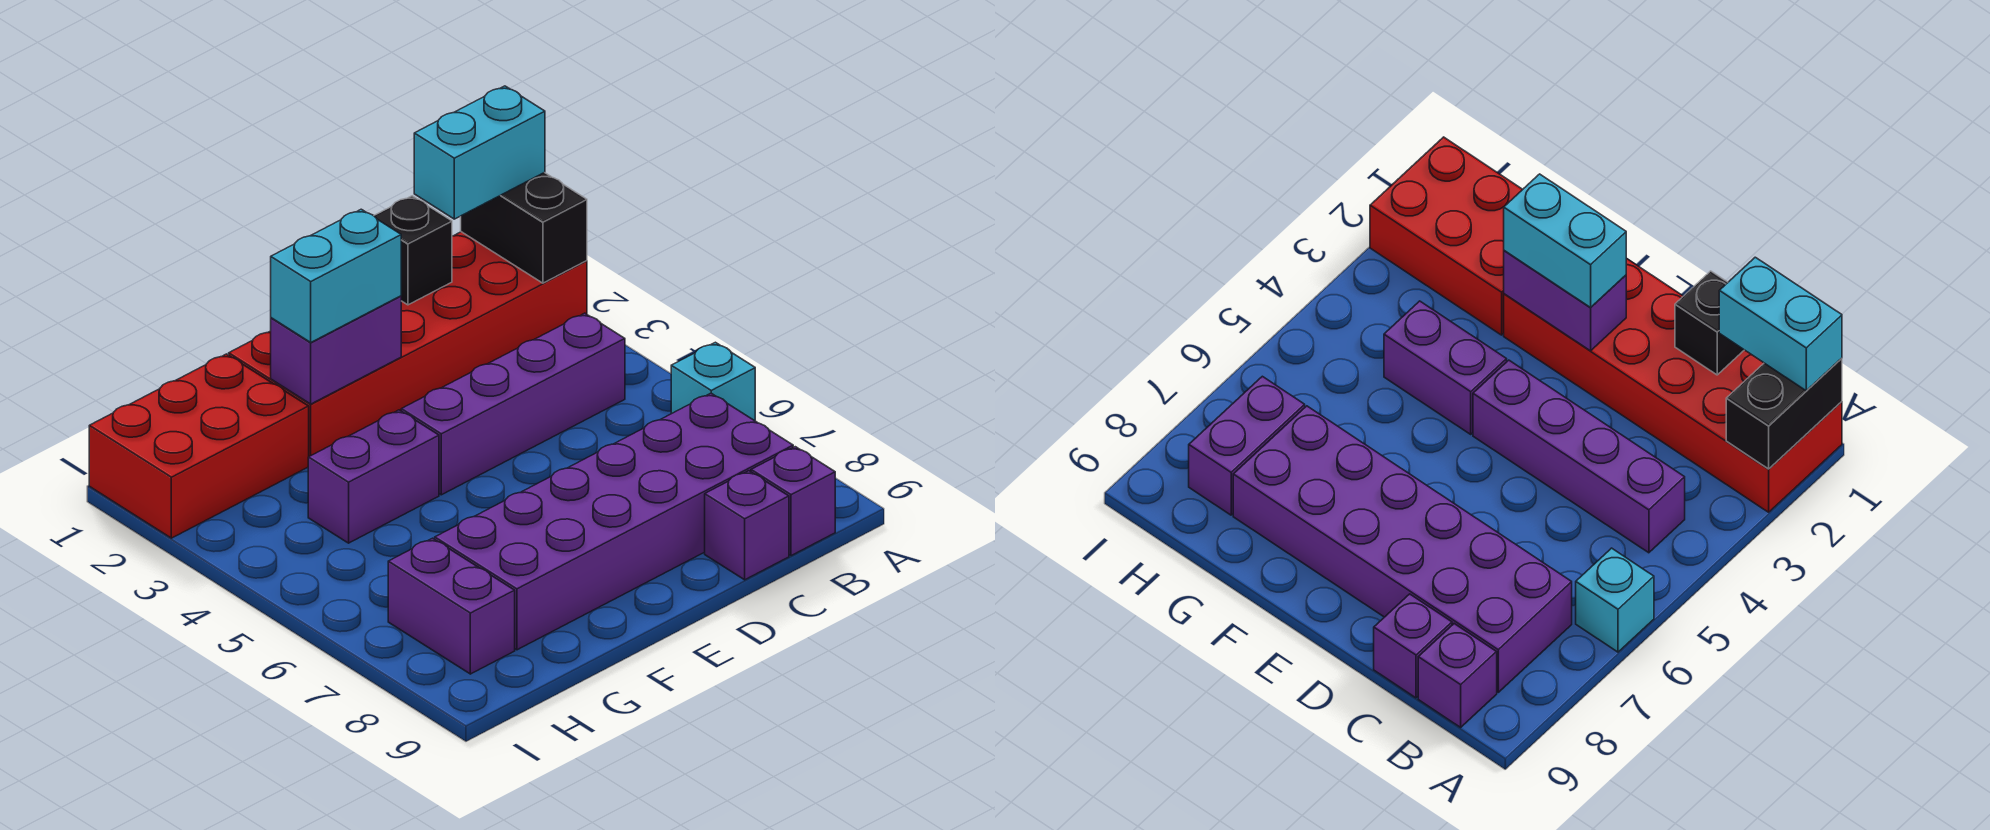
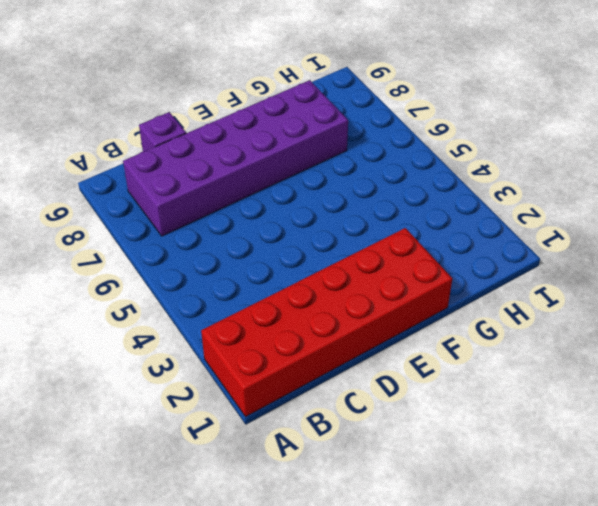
none -> cyan brick A6 level 1
none -> purple brick B4:E4 level 1
none -> purple brick B9 level 1

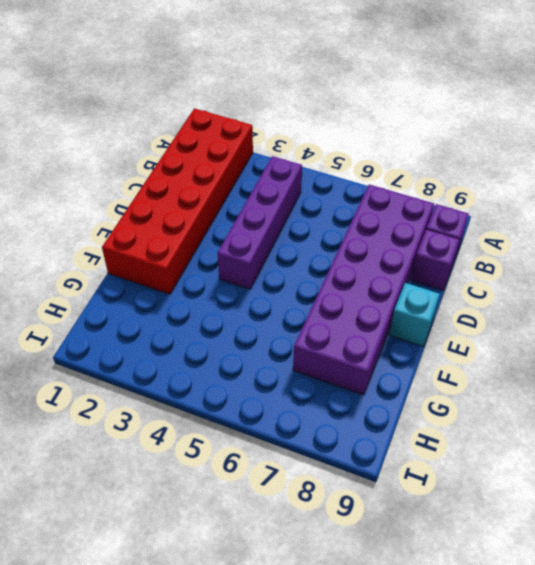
cyan brick E9 level 1 -> cyan brick A6 level 1
none -> purple brick F4:G4 level 1
none -> red brick G1:I2 level 1
none -> purple brick H7:H8 level 1

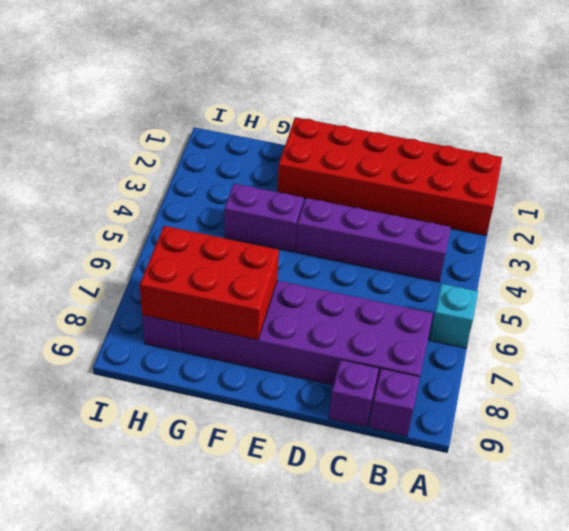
red brick F7:H8 level 2 -> red brick G1:I2 level 1
none -> black brick A1:A2 level 2
none -> black brick C1 level 2
none -> purple brick E2:F2 level 2

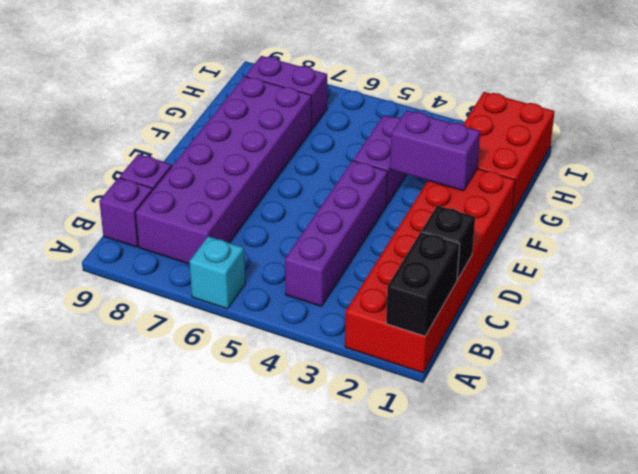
black brick A1:B1 level 2 -> black brick A1:A2 level 2
purple brick F2:F3 level 2 -> purple brick E2:F2 level 2
none -> cyan brick A1:B1 level 3
none -> cyan brick E2:F2 level 3

